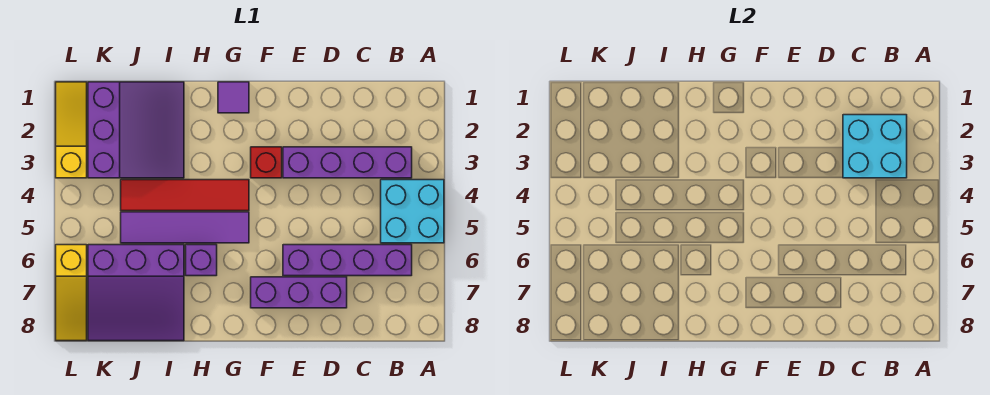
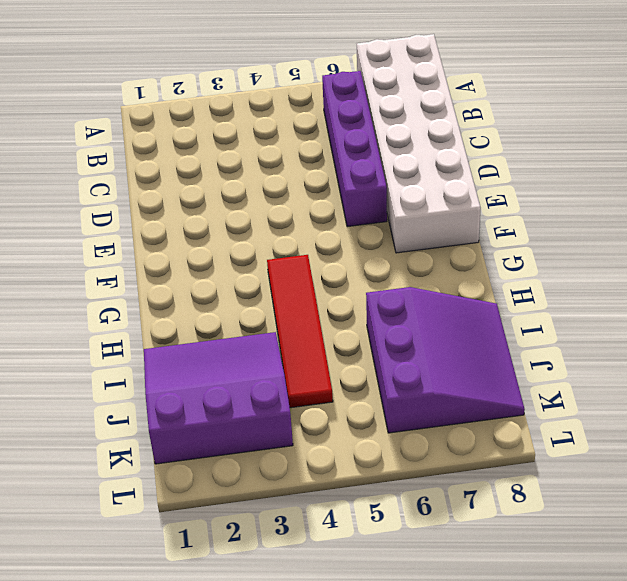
white brick A7:F8 level 1 -> purple brick D7:F7 level 1
none -> cyan brick A4:B5 level 1
none -> purple brick B3:E3 level 1
none -> red brick F3 level 1

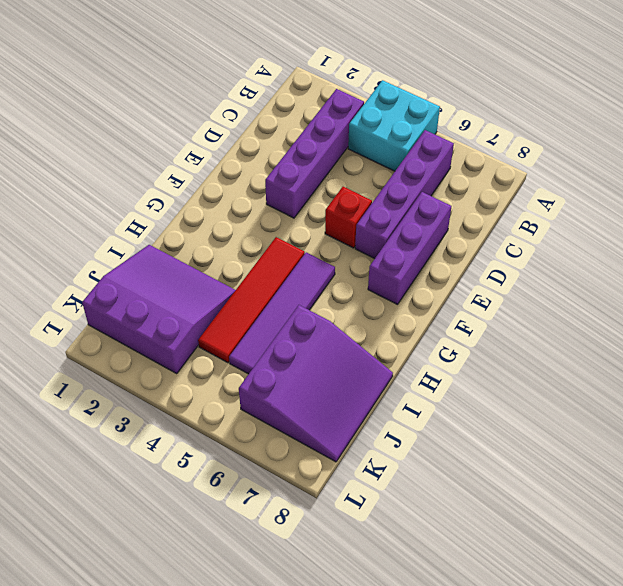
red brick E5 level 1 -> red brick F3 level 1
none -> purple tile G1 level 1
none -> purple brick H6 level 1
none -> yellow slope L1:L3 level 1 top 3

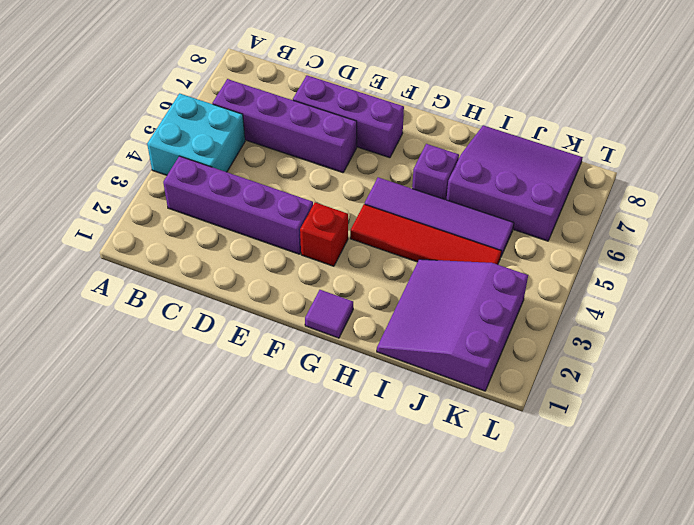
none -> yellow slope L1:L3 level 1 top 3
none -> yellow slope L6:L8 level 1 top 6
none -> cyan brick B2:C3 level 2

